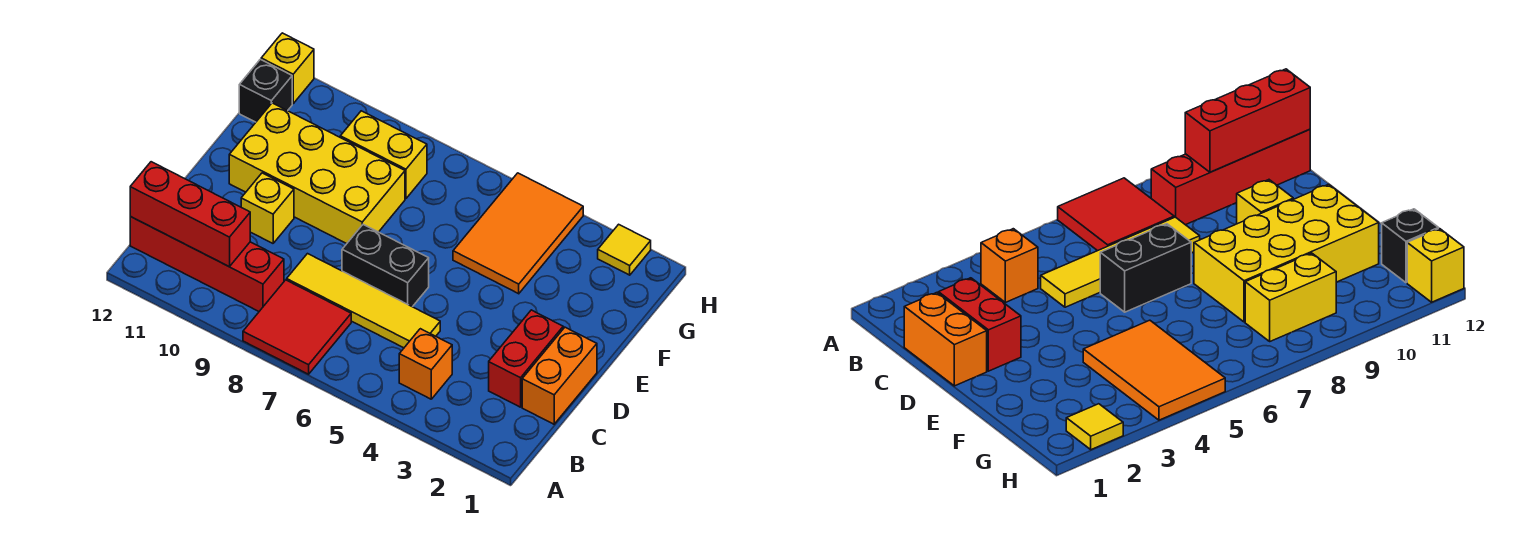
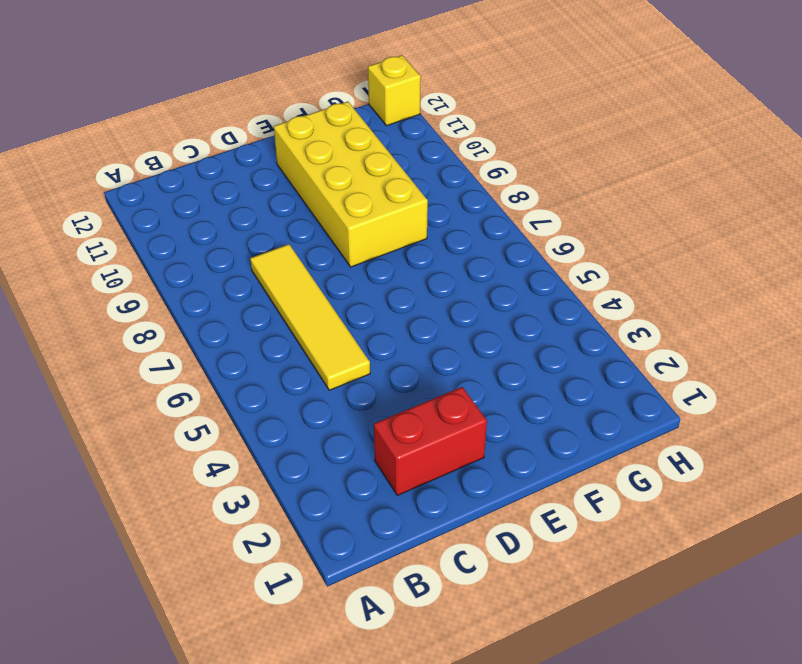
none -> red tile A7:B8 level 1
none -> orange brick B4 level 1
none -> red brick B9:B12 level 1

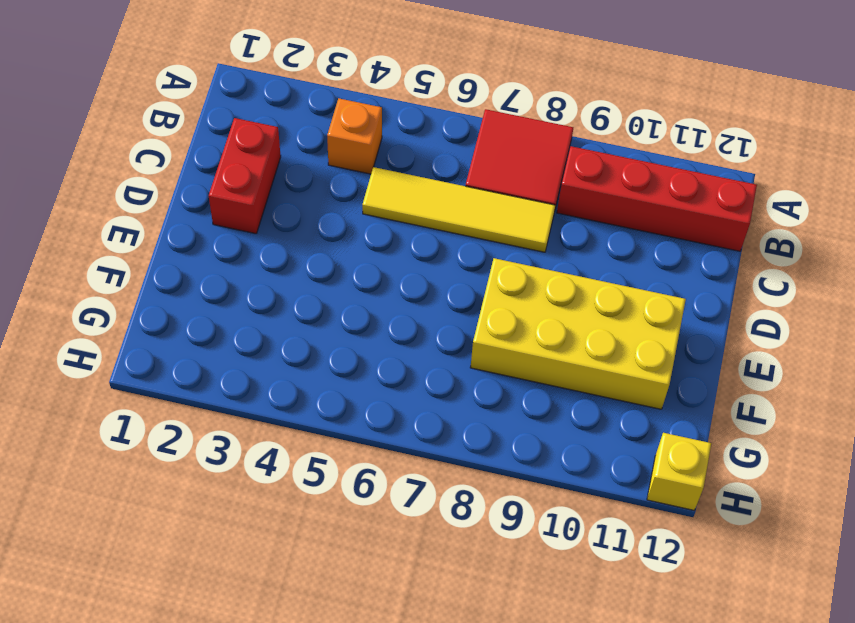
none -> orange brick C1:D1 level 1
none -> black brick D6:D7 level 1
none -> yellow brick D10 level 1

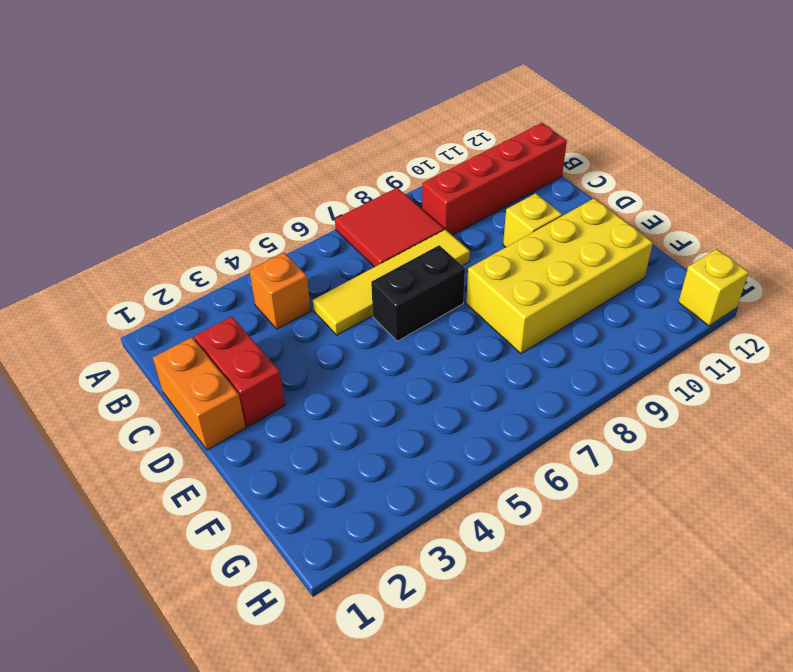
none -> orange tile F4:H5 level 1
none -> yellow brick G8:G9 level 1
none -> black brick G12 level 1

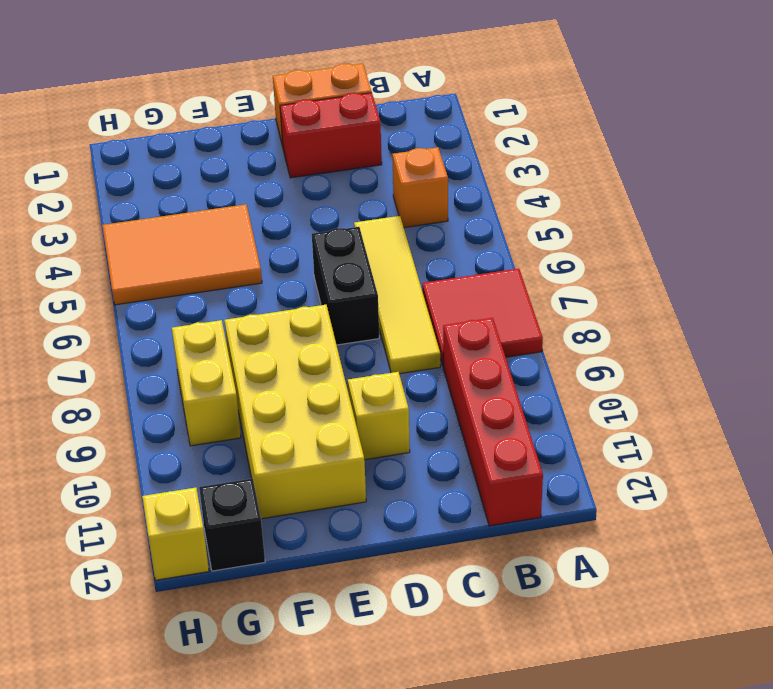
none -> yellow tile H2 level 1
none -> red brick B10:B12 level 2

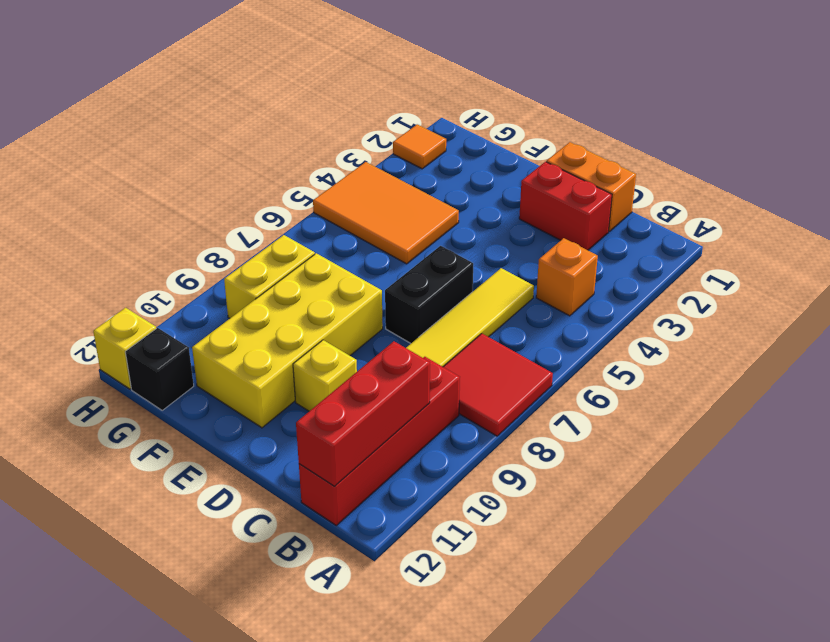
orange tile H2 level 1 -> yellow tile H2 level 1

